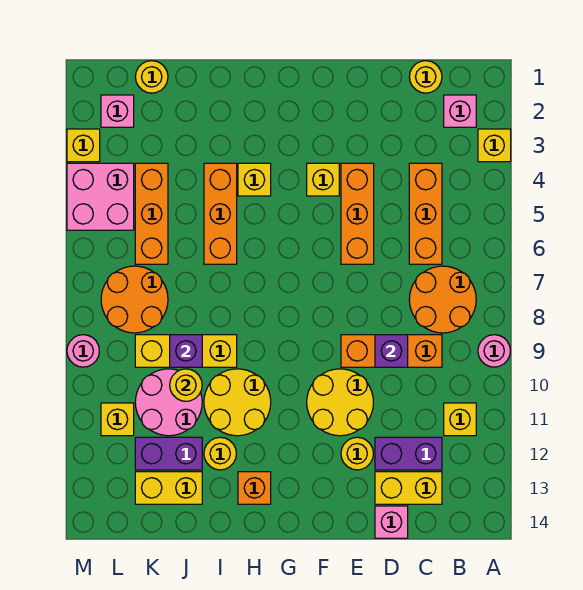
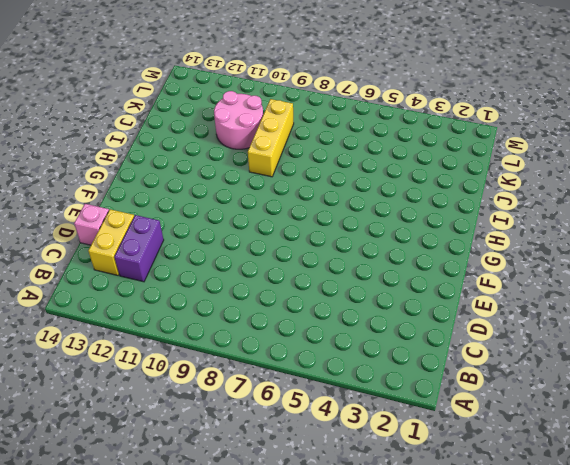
none -> yellow brick A3 level 1
none -> pink round brick A9 level 1
none -> pink brick B2 level 1
none -> orange round brick B7:C8 level 1

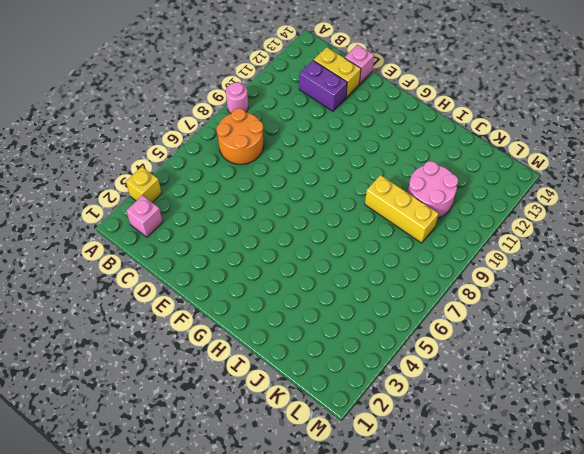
none -> yellow brick B11 level 1
none -> yellow round brick C1 level 1
none -> orange brick C4:C6 level 1
none -> orange brick C9:E9 level 1

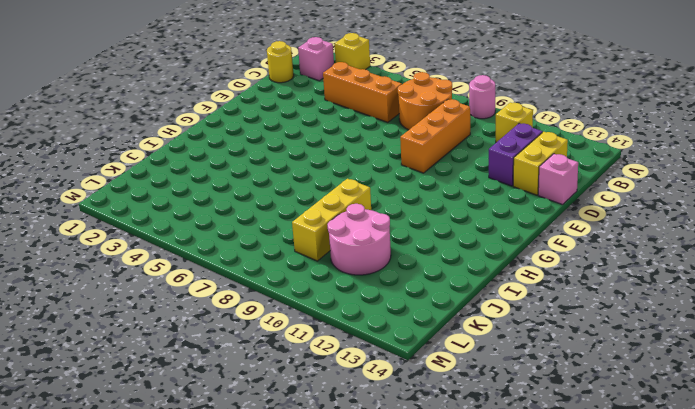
none -> orange brick E4:E6 level 1
none -> yellow round brick E10:F11 level 1
none -> yellow round brick E12 level 1
none -> yellow brick F4 level 1

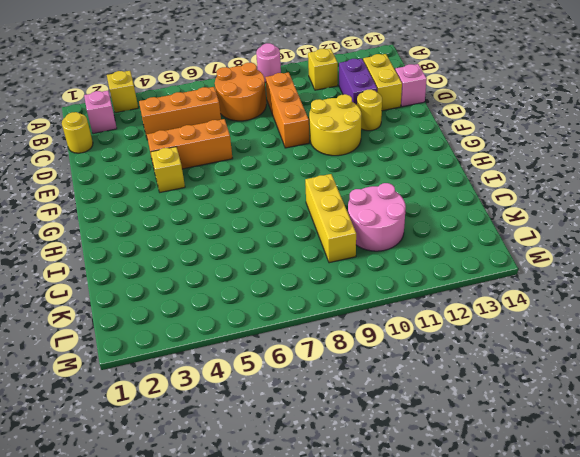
none -> yellow brick H4 level 1
none -> yellow round brick H10:I11 level 1
none -> orange brick H13 level 1
none -> orange brick I4:I6 level 1

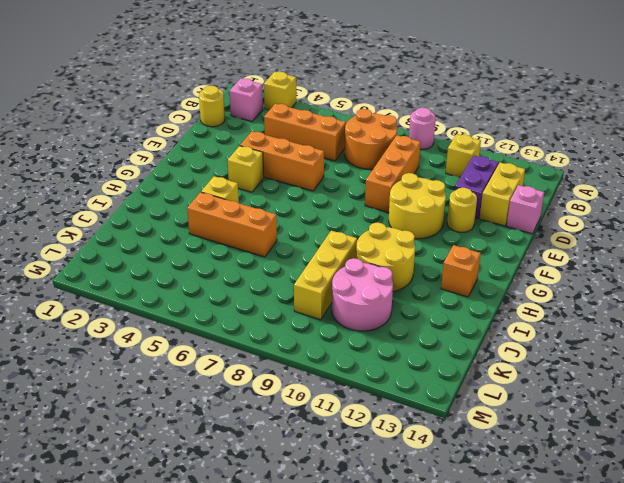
none -> yellow round brick I12 level 1
none -> purple brick J12:K12 level 1
none -> yellow brick J13:K13 level 1
none -> yellow round brick K1 level 1

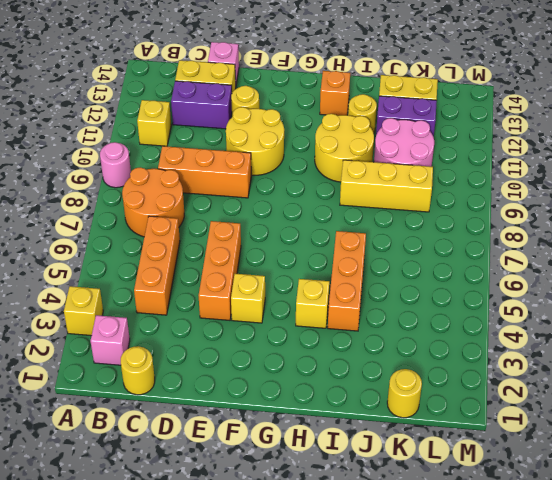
none -> orange brick K4:K6 level 1
none -> orange round brick K7:L8 level 1
none -> pink brick L2 level 1
none -> pink brick L4:M5 level 1

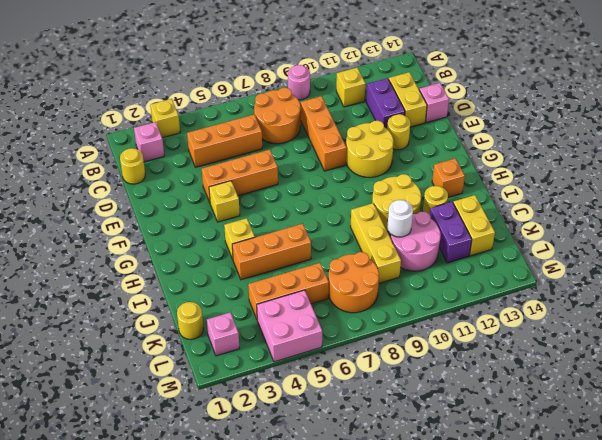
white round brick J10 level 2 -> yellow round brick J10 level 2
none -> yellow brick L11 level 1
none -> yellow brick M3 level 1
none -> pink round brick M9 level 1
none -> purple brick D9 level 2

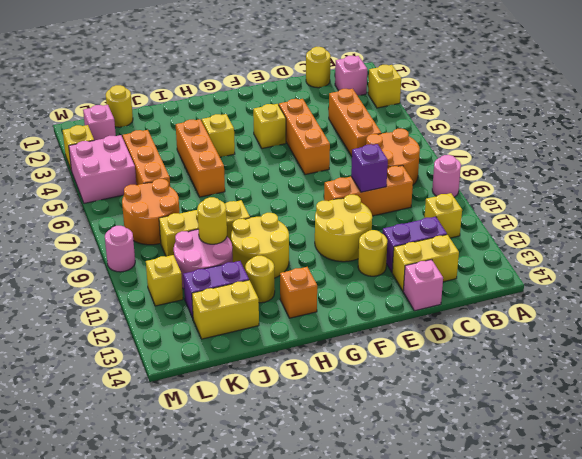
none -> purple brick J9 level 2

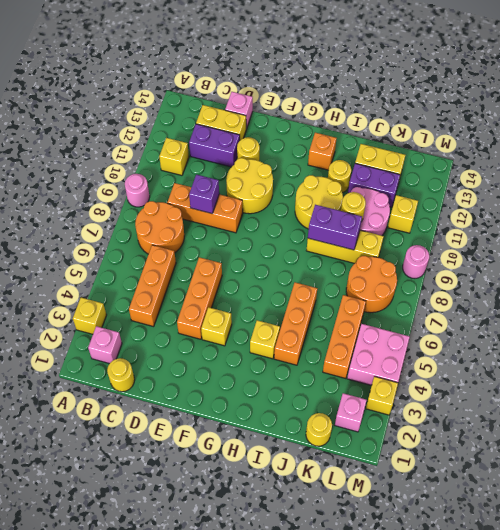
purple brick I9:J9 level 2 -> purple brick J9 level 2

